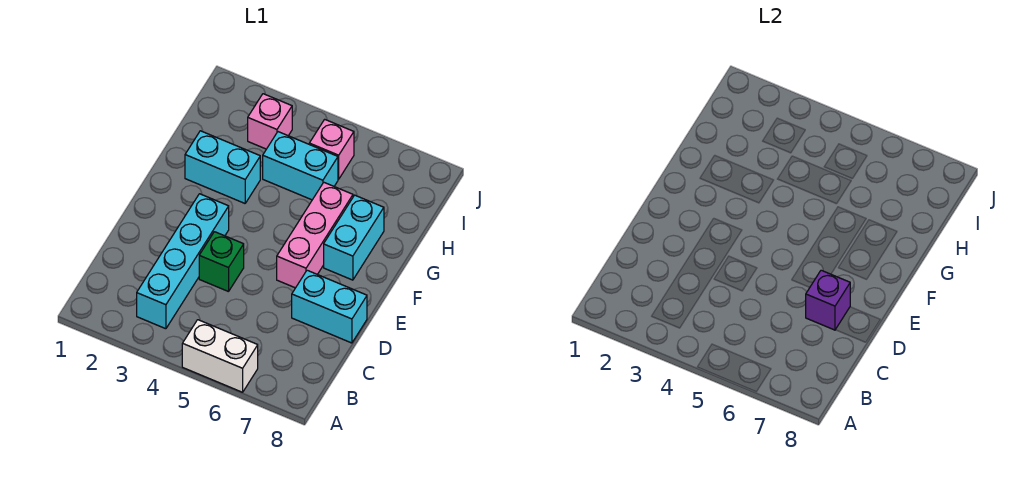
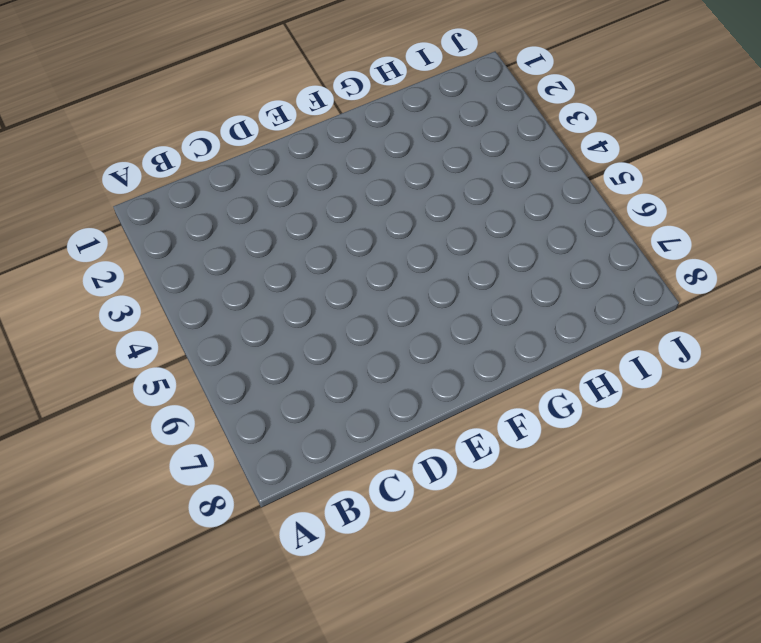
none -> white brick A5:A6 level 1
none -> cyan brick B3:E3 level 1

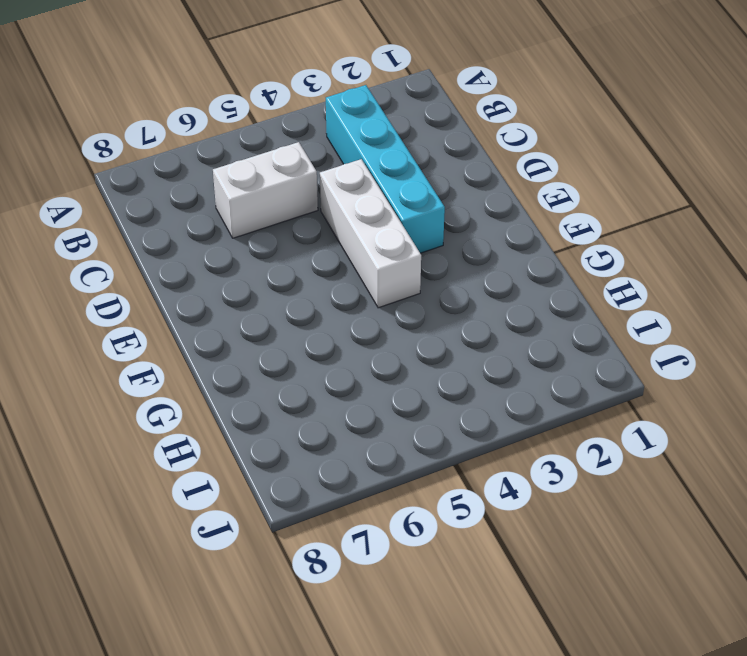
white brick C5:C6 level 1 -> white brick A5:A6 level 1
white brick D4:F4 level 1 -> green brick D4 level 1
none -> cyan brick D7:D8 level 1
none -> pink brick E6:G6 level 1

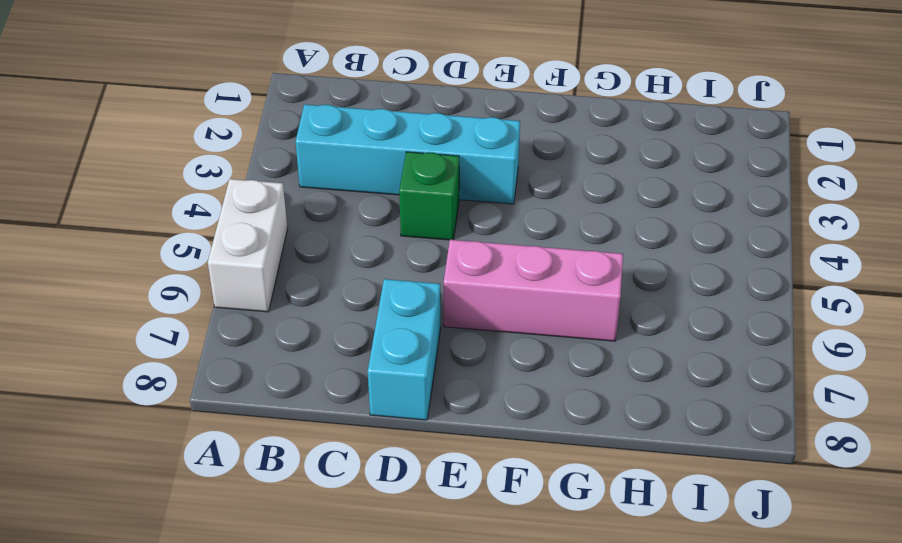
none -> cyan brick F7:G7 level 1
none -> cyan brick G2:G3 level 1

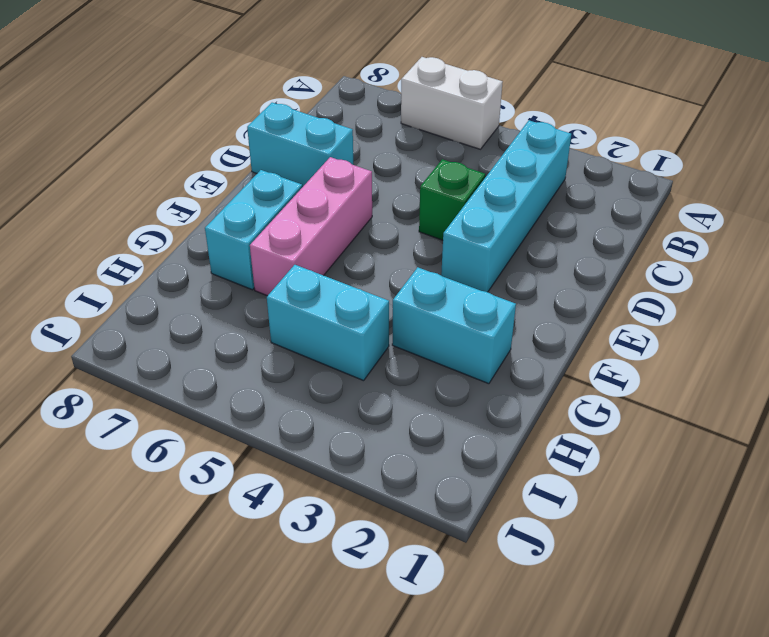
none -> pink brick I3 level 1
none -> pink brick I5 level 1

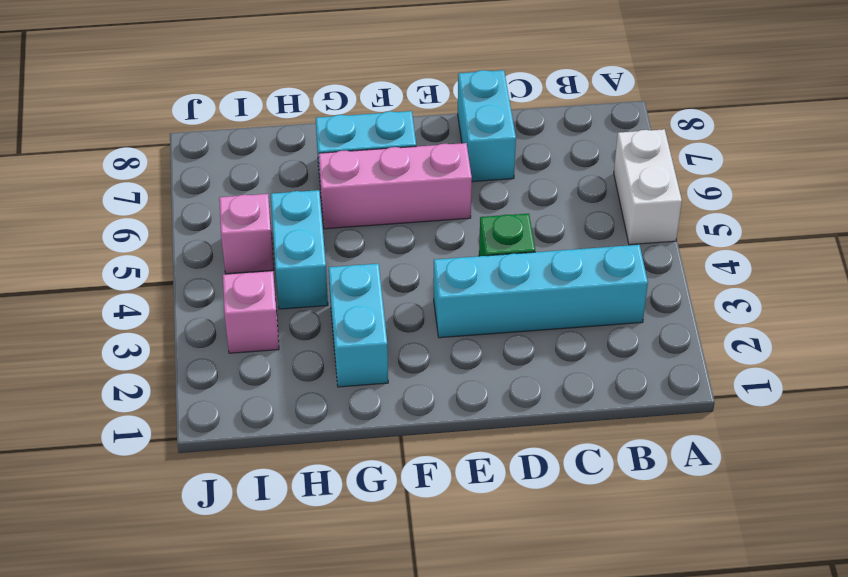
none -> purple brick D7 level 2

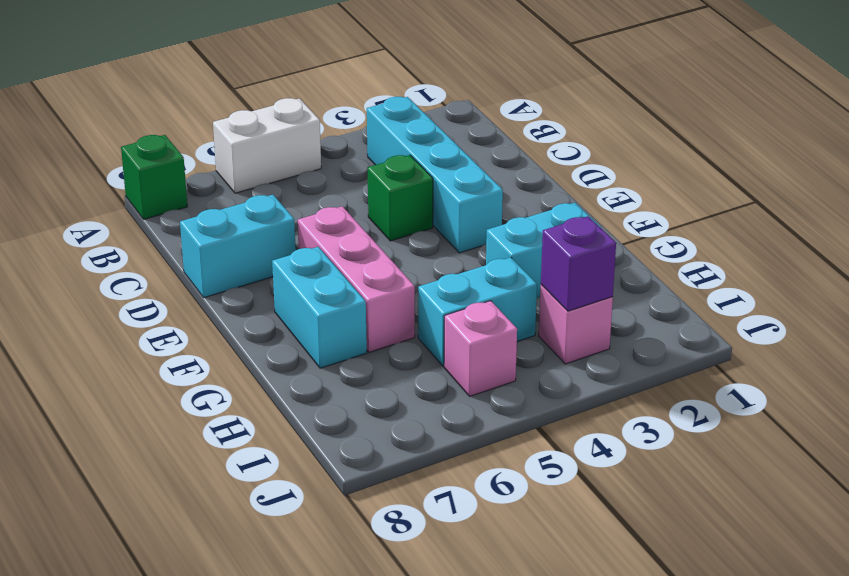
green brick A8 level 1 -> none
purple brick I3 level 2 -> purple brick D7 level 2

